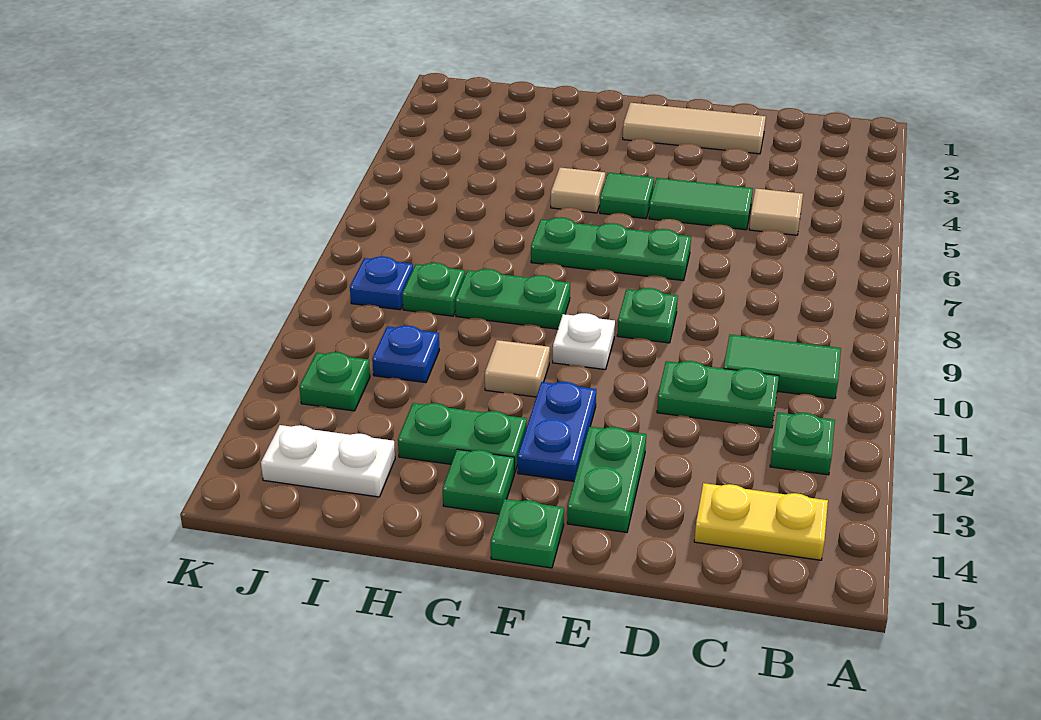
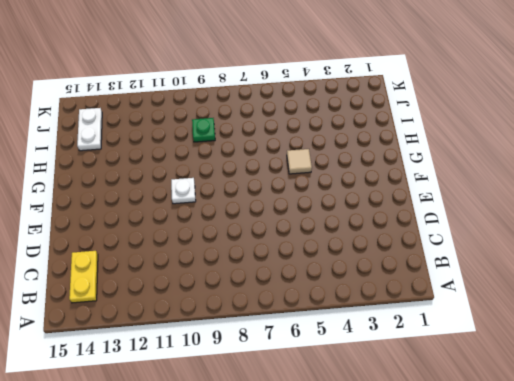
none -> green tile B10:C10 level 1
none -> green plate B12 level 1
none -> tan tile C5 level 1

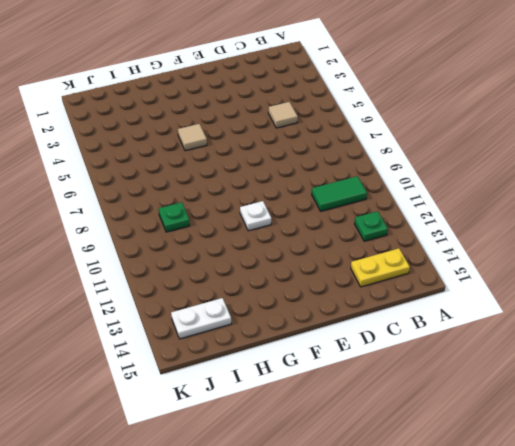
none -> green plate C11:D11 level 1
none -> tan tile D2:F2 level 1
none -> green tile D5:E5 level 1

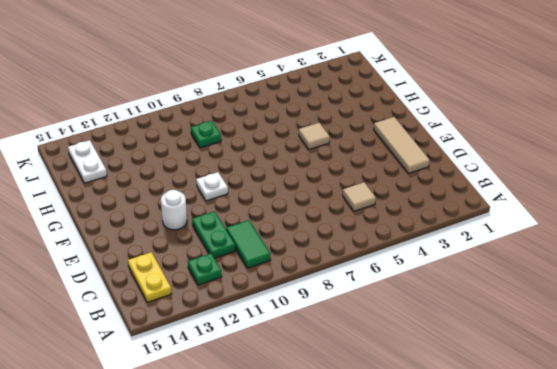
white round brick E12 level 1 -> none
none -> green tile D5:E5 level 1
none -> green plate E7:G7 level 1
none -> green plate E9 level 1

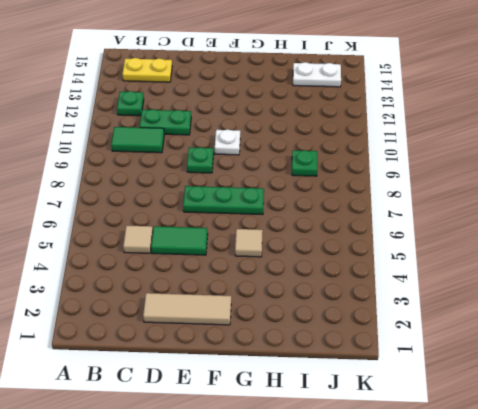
none -> green plate E13:E14 level 1
none -> green tile F5 level 1
none -> blue plate F12:F13 level 1

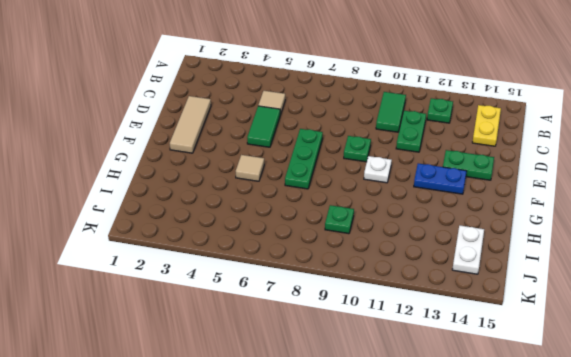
none -> green tile F5 level 1
none -> green plate F15 level 1
none -> green plate G9:H9 level 1

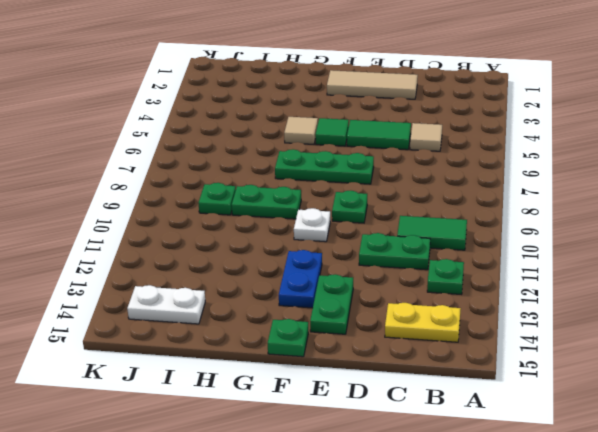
none -> tan tile G11 level 1
none -> green plate G13:H13 level 1
none -> green plate G14 level 1

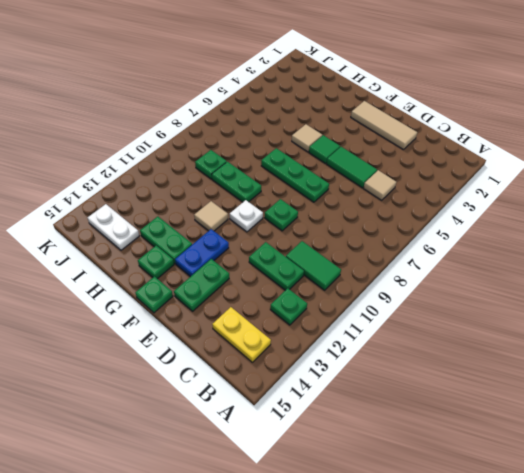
none -> blue plate I11 level 1
none -> blue plate J9 level 1
none -> green plate J12 level 1

